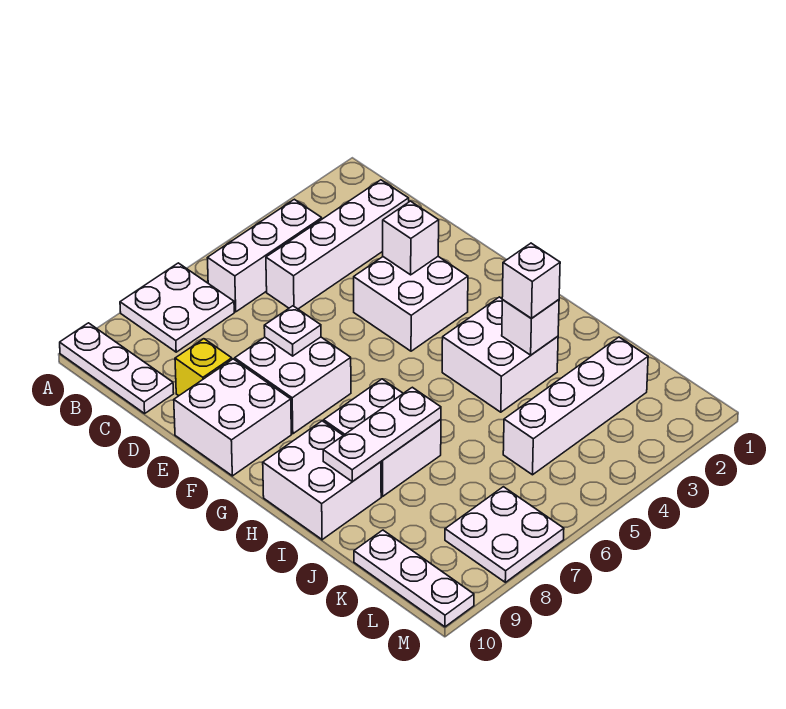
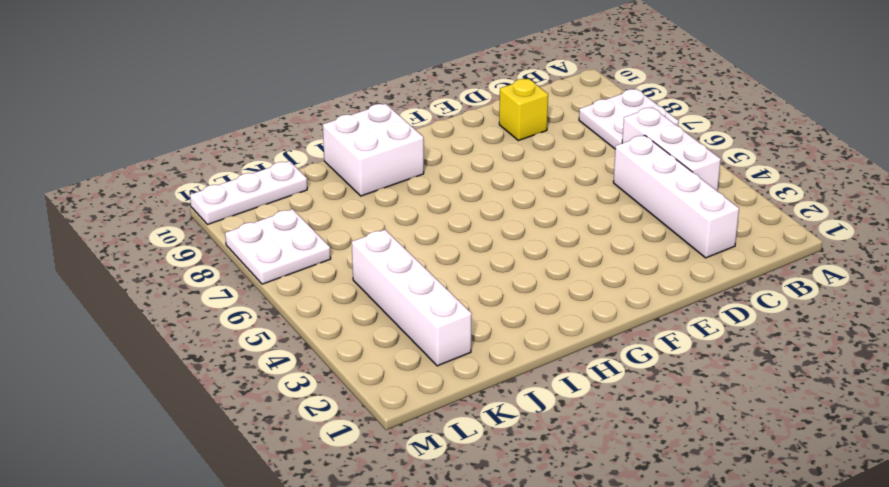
none -> white plate A10:C10 level 1
none -> white brick E3:F4 level 1
none -> white brick E7:F8 level 1

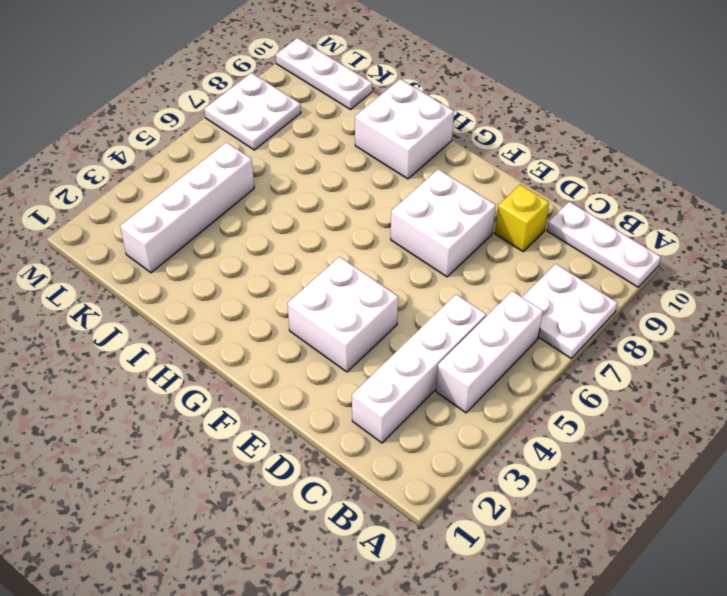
none -> white brick E9:F10 level 1
none -> white brick H3:I4 level 1
none -> white brick H7:I8 level 1

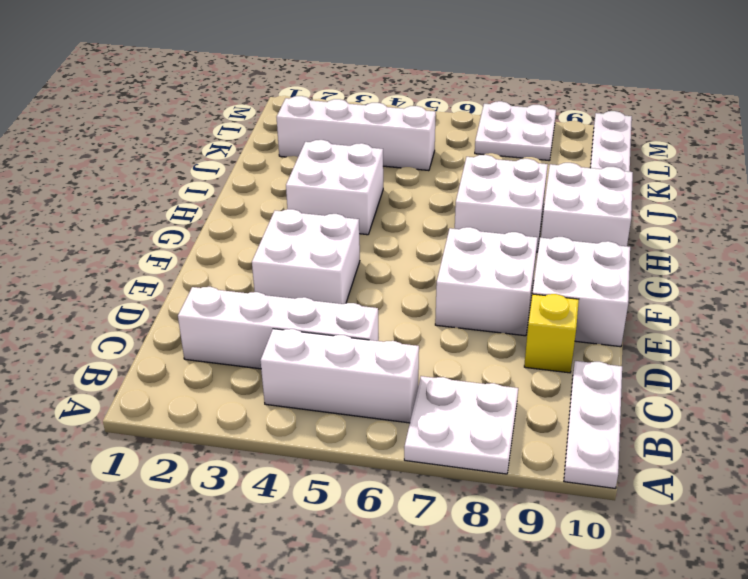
none -> white brick E3 level 2
none -> white plate E7 level 2
none -> white brick I3 level 2

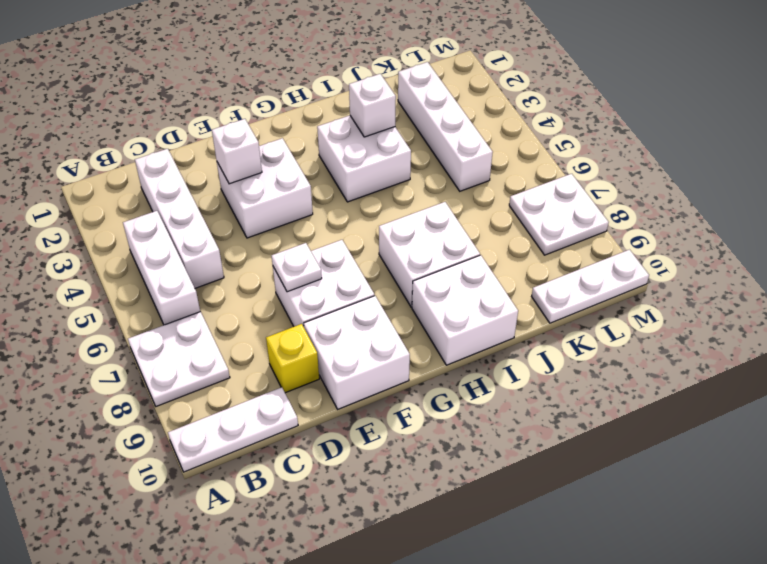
none -> white plate I7:I9 level 2
none -> white brick I3 level 3

